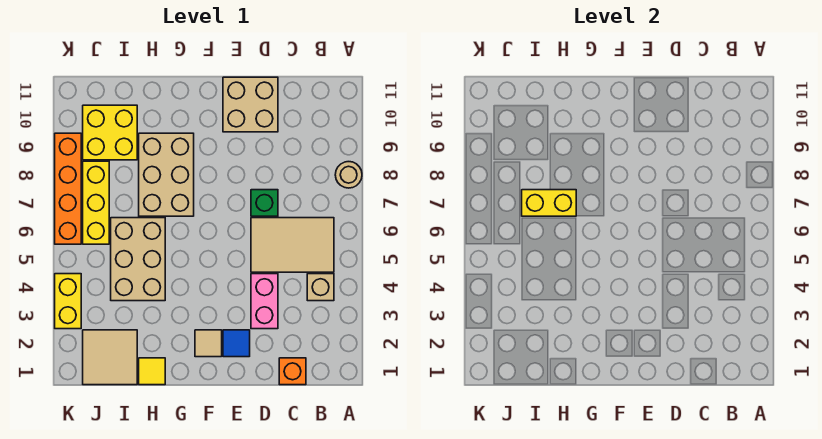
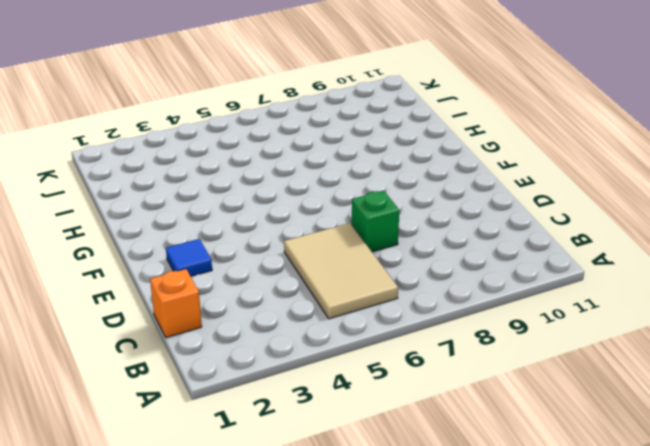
none -> tan round brick A8 level 1
none -> tan brick B4 level 1
none -> pink brick D3:D4 level 1

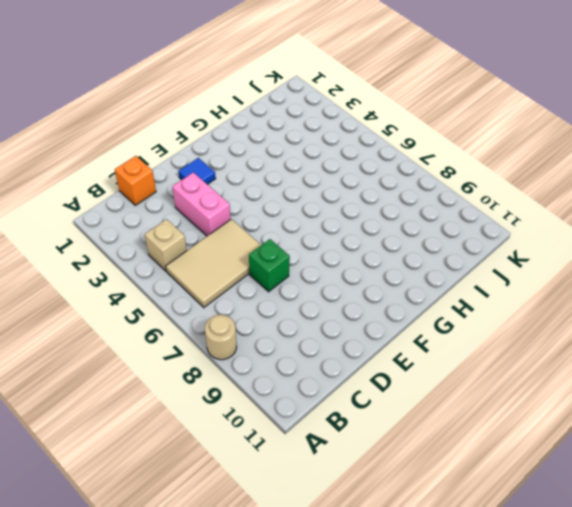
none -> tan brick D10:E11 level 1
none -> tan tile F2 level 1
none -> tan brick G7:H9 level 1

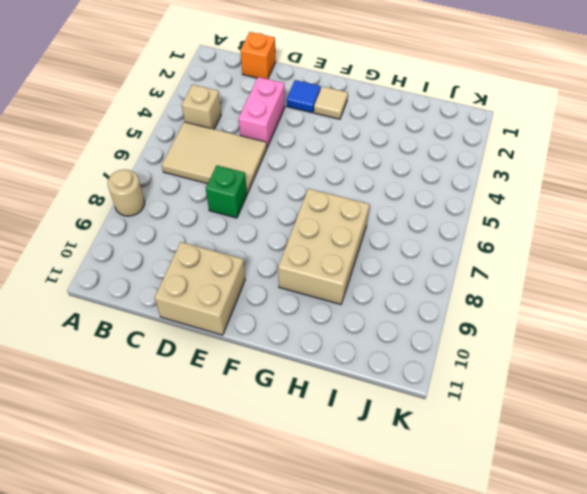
none -> yellow tile H1 level 1
none -> tan brick H4:I6 level 1
none -> tan tile I1:J2 level 1

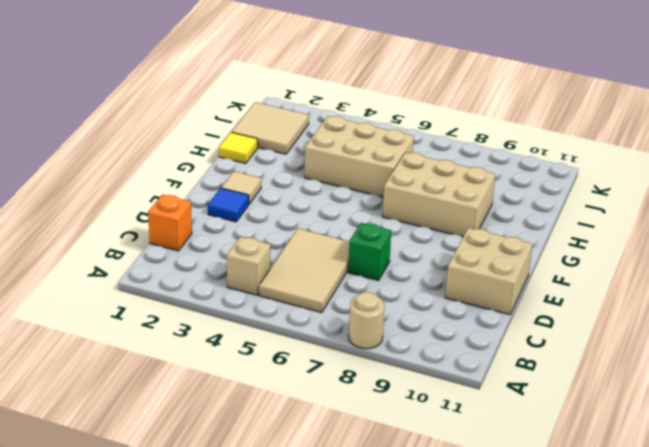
none -> pink brick D3:D4 level 1
none -> yellow brick I9:J10 level 1
none -> yellow brick J6:J8 level 1

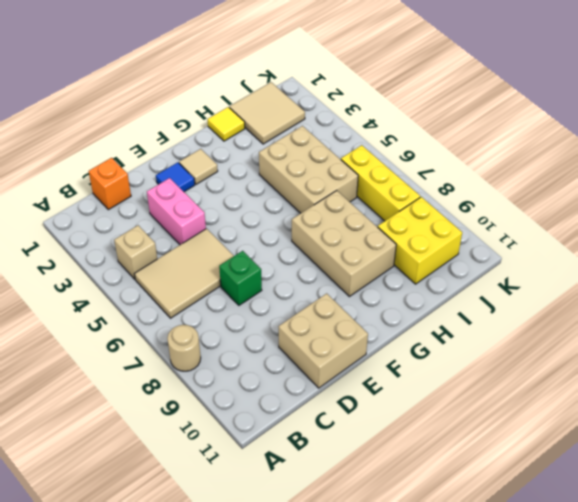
none -> yellow brick K3:K4 level 1
none -> orange brick K6:K9 level 1
none -> yellow brick H7:I7 level 2

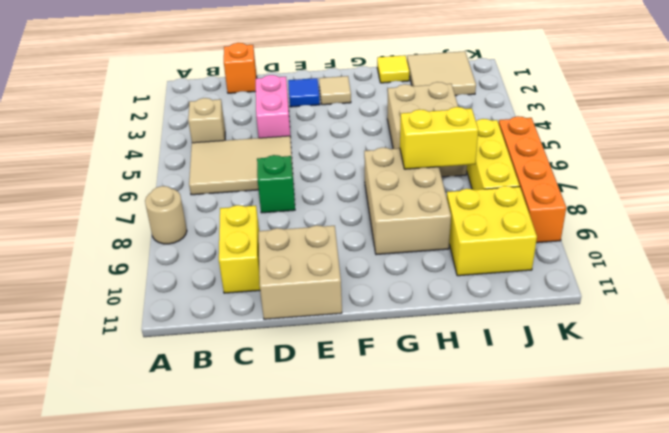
yellow brick C9:C10 level 1 -> yellow brick K3:K4 level 1

